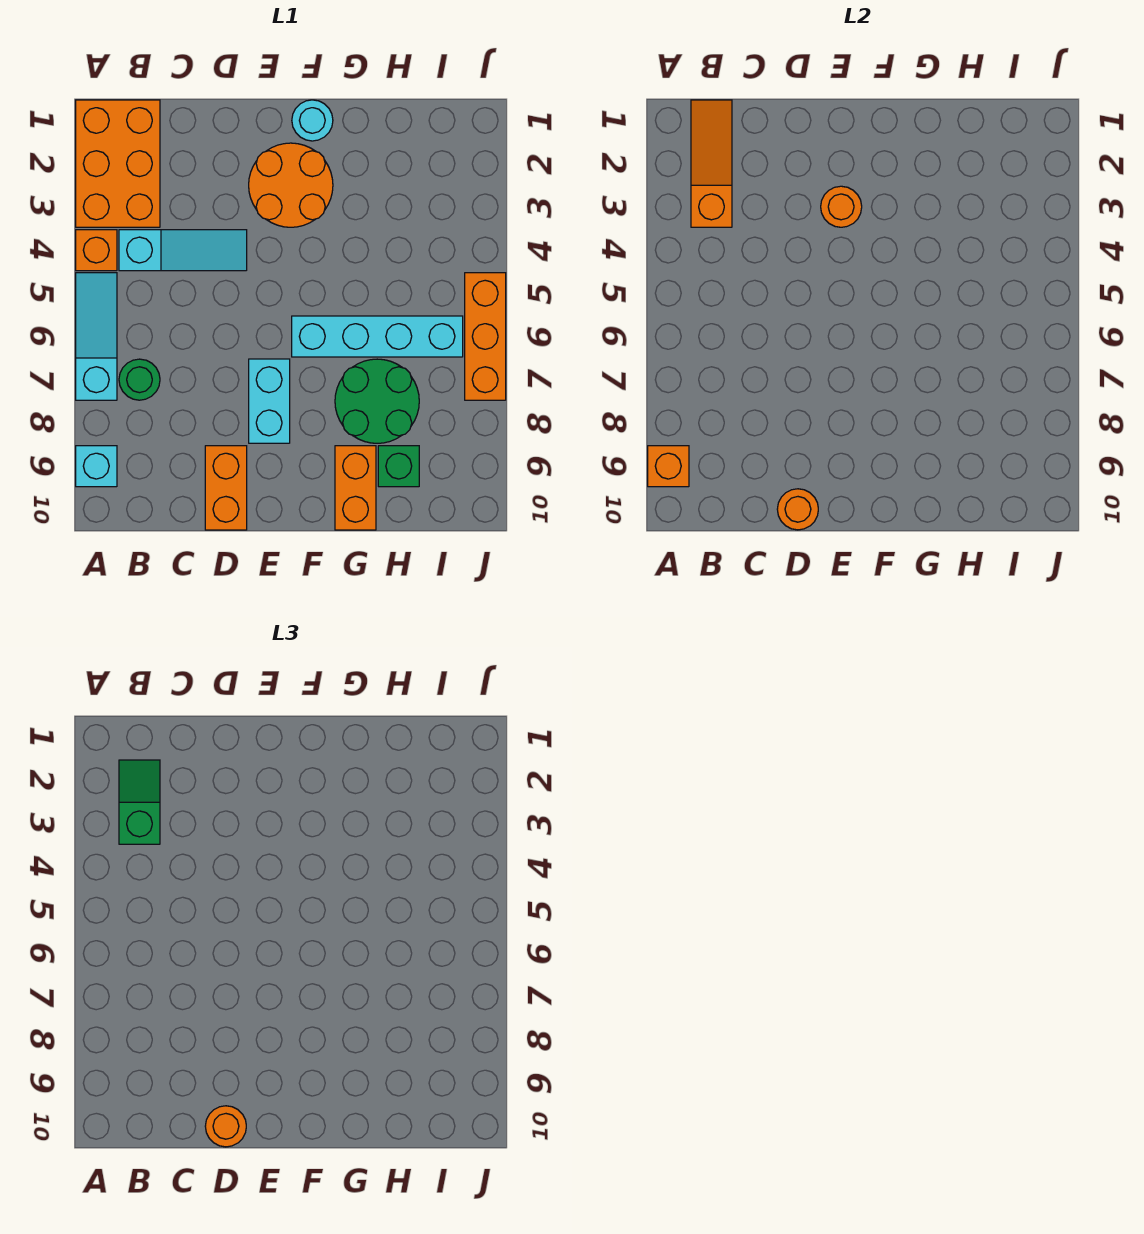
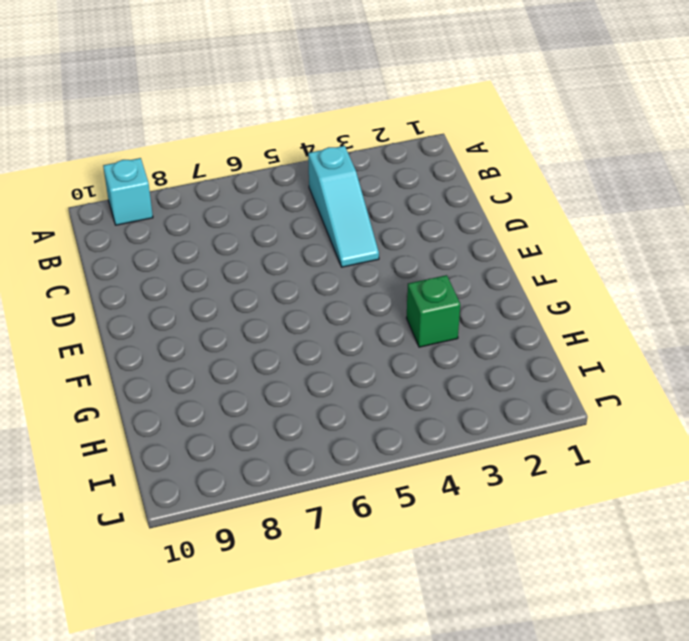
green brick G3 level 1 -> green brick H9 level 1
none -> orange brick A1:B3 level 1
none -> orange brick A4 level 1
none -> cyan slope A5:A7 level 1 top 7

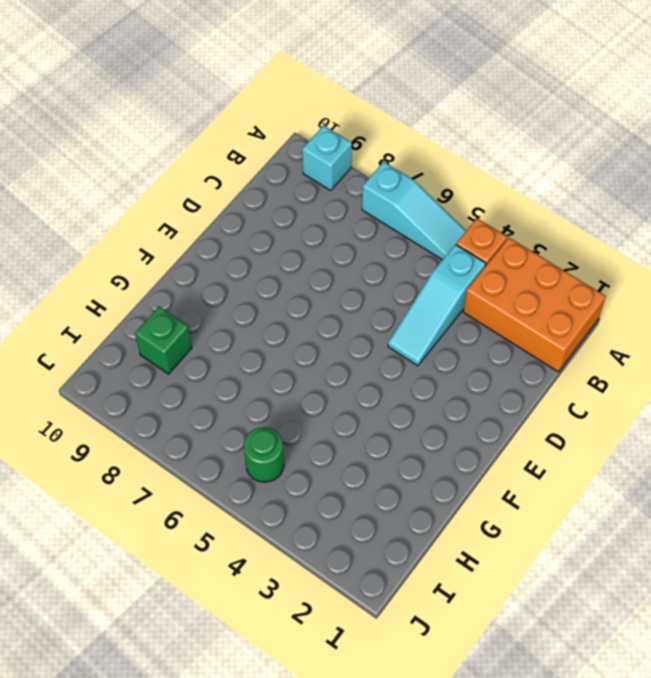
green round brick I5 level 1 -> green round brick B7 level 1
none -> orange brick D9:D10 level 1
none -> orange round brick E2:F3 level 1
none -> cyan brick E7:E8 level 1

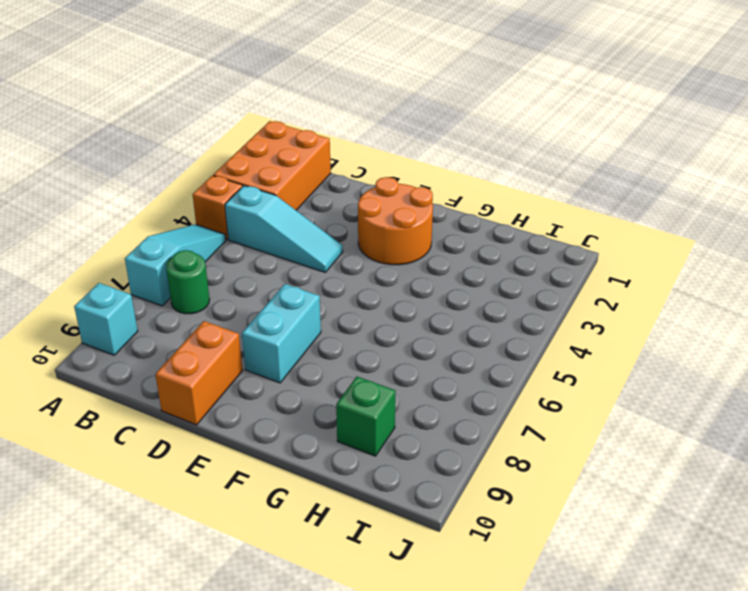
none -> cyan round brick F1 level 1
none -> cyan brick F6:I6 level 1
none -> green round brick G7:H8 level 1

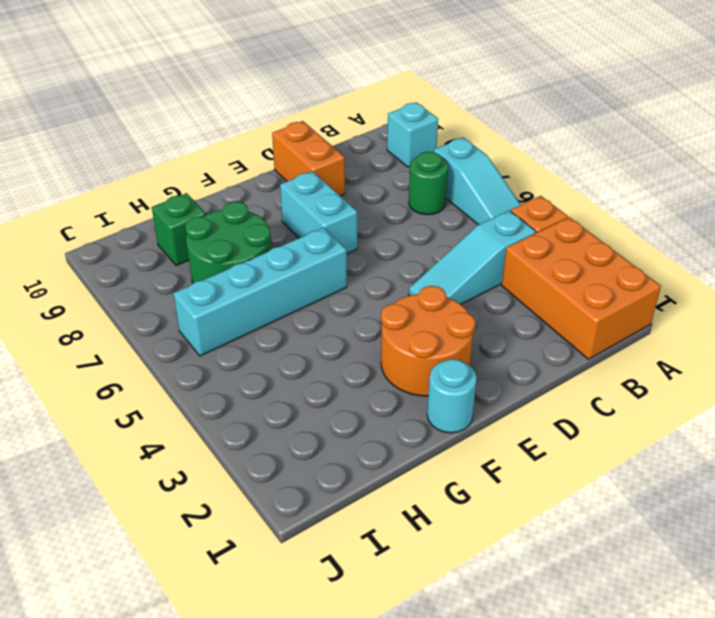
none -> orange brick G9:G10 level 1
none -> orange brick J5:J7 level 1
none -> orange brick A9 level 2

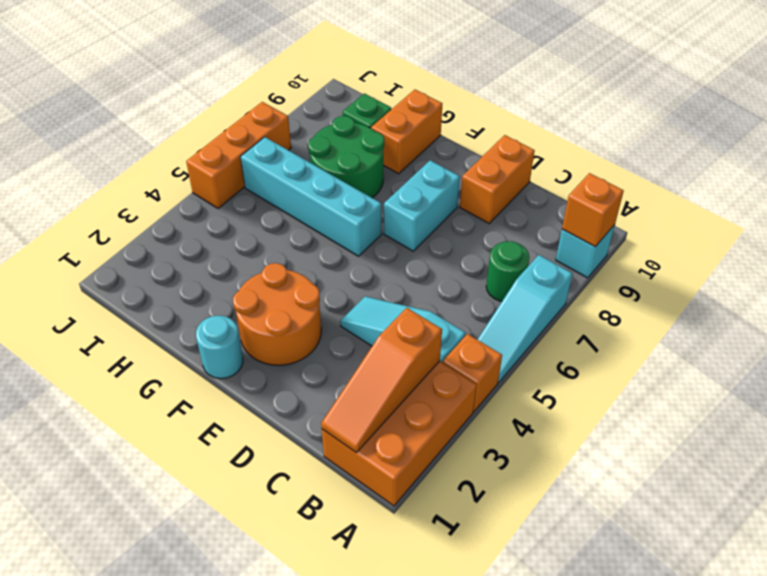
none -> orange round brick D10 level 2
none -> orange round brick E3 level 2
none -> green slope B2:B3 level 3 top 3

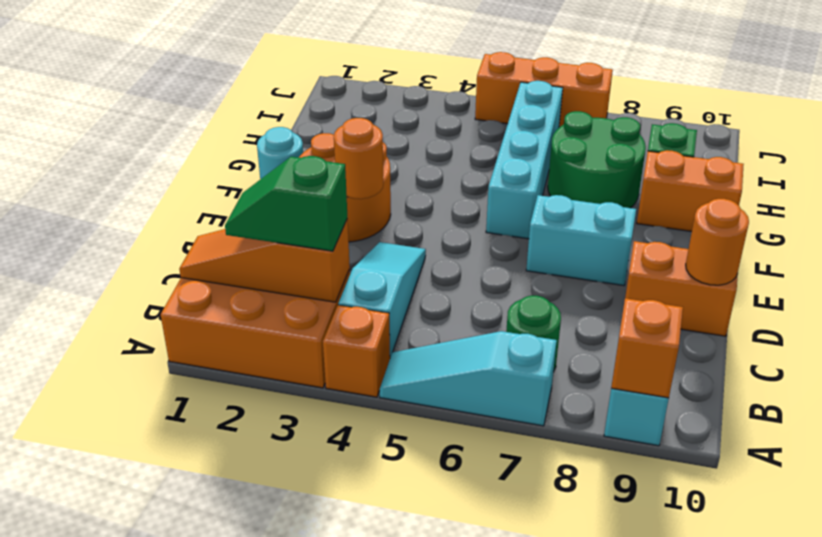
none -> orange round brick D10 level 3

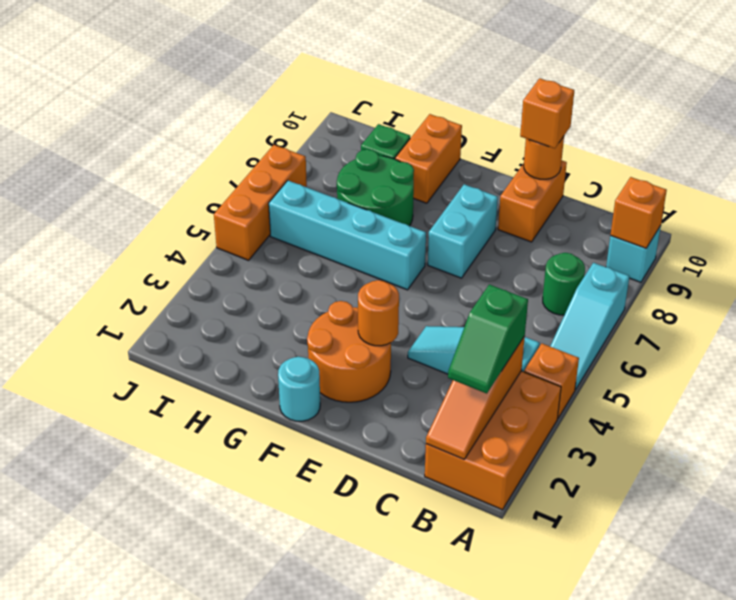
orange brick D10 level 3 -> orange round brick D10 level 3

